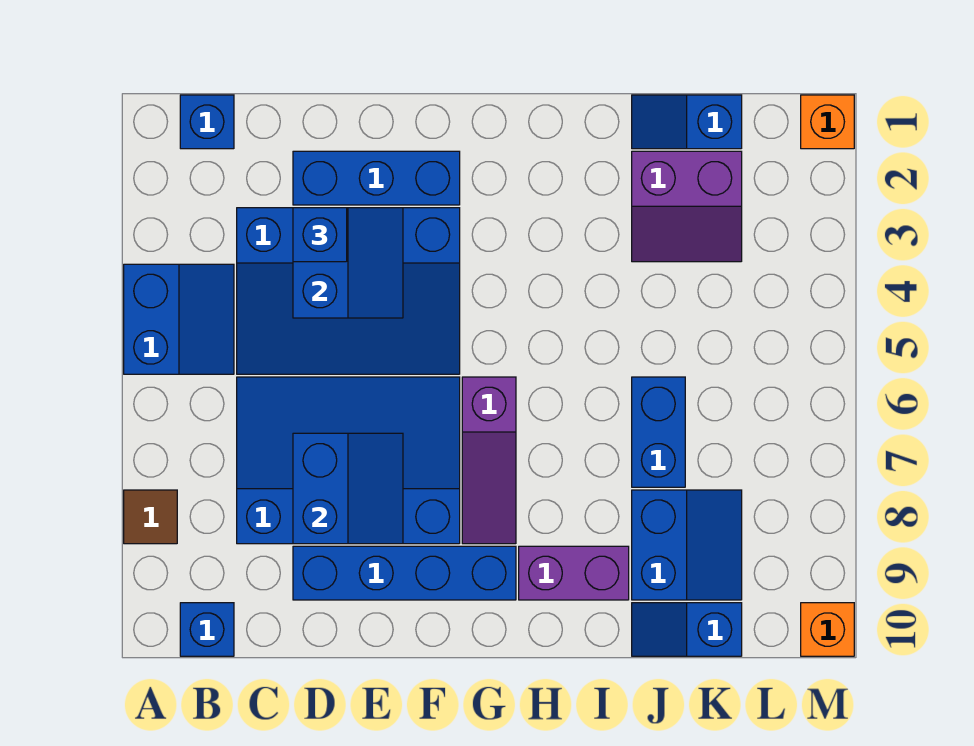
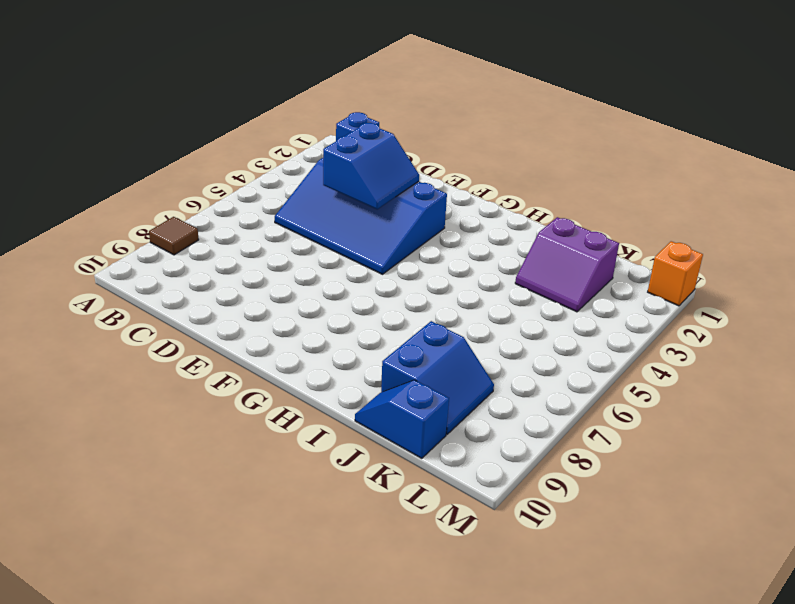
none -> blue slope A4:B5 level 1 top A
none -> blue brick B10 level 1
none -> blue slope C6:F8 level 1 top 8

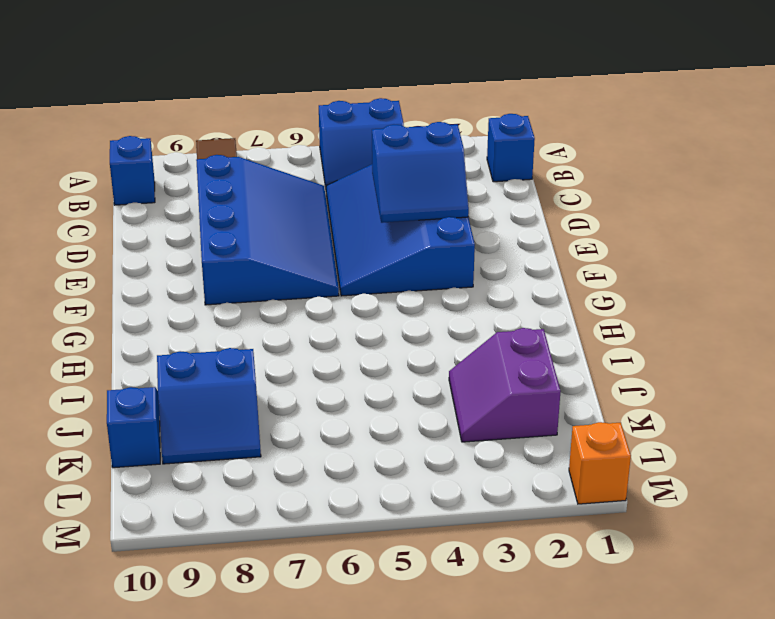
none -> blue brick D2:F2 level 1
none -> blue brick D9:G9 level 1
none -> purple slope G6:G8 level 1 top 6

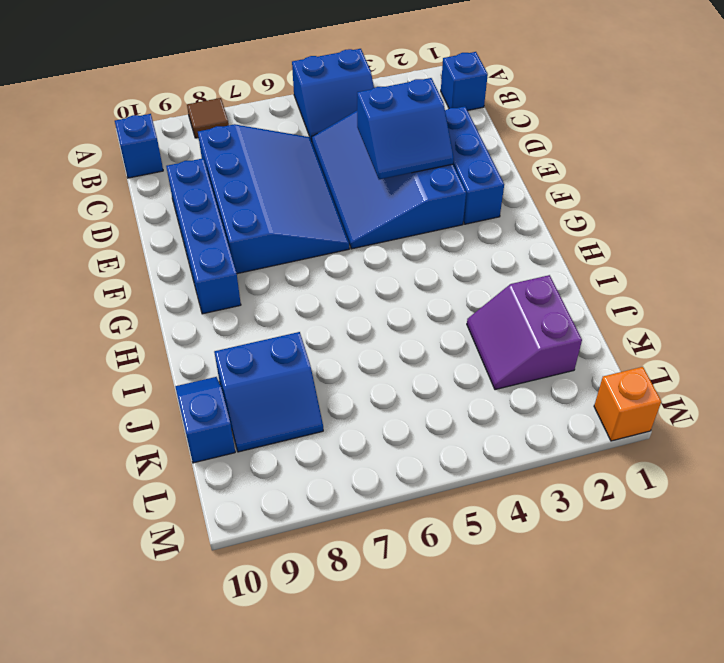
none -> purple slope G6:G8 level 1 top 6
none -> purple brick H9:I9 level 1
none -> blue slope J1:K1 level 1 top K

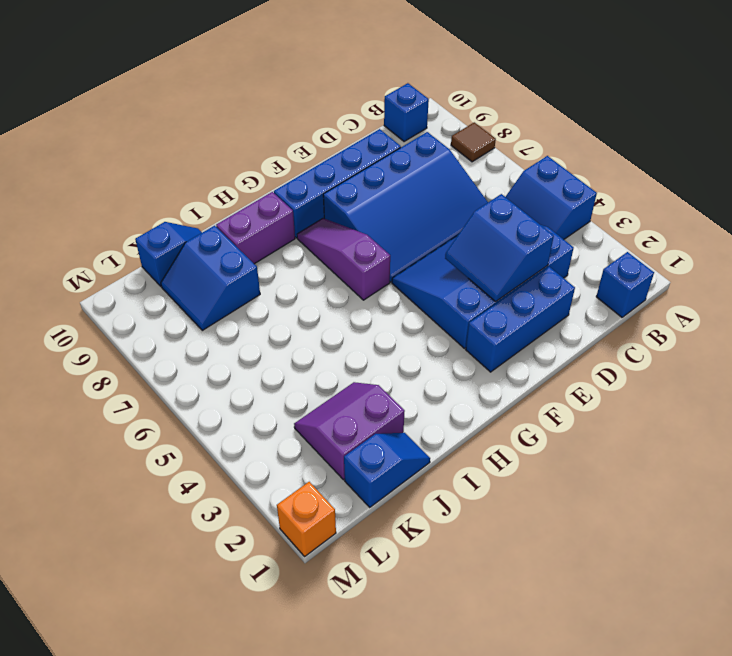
none -> blue brick J6:J7 level 1
none -> orange brick M10 level 1
none -> blue slope D7:E8 level 2 top D

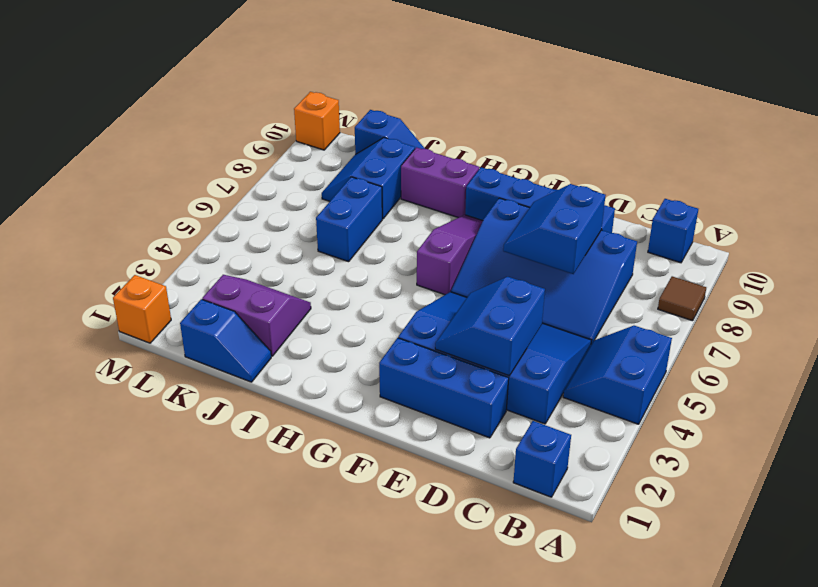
none -> blue brick D3 level 3

